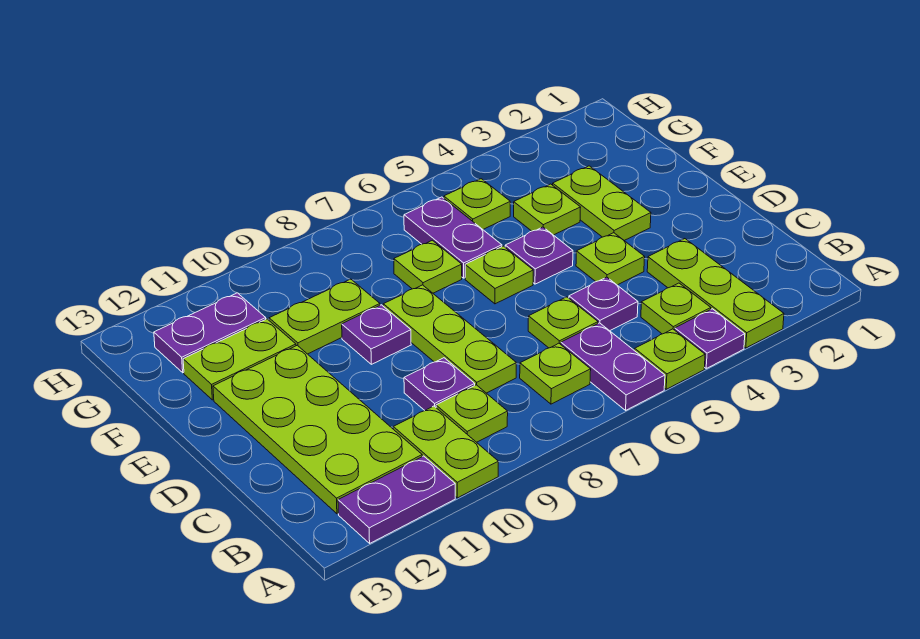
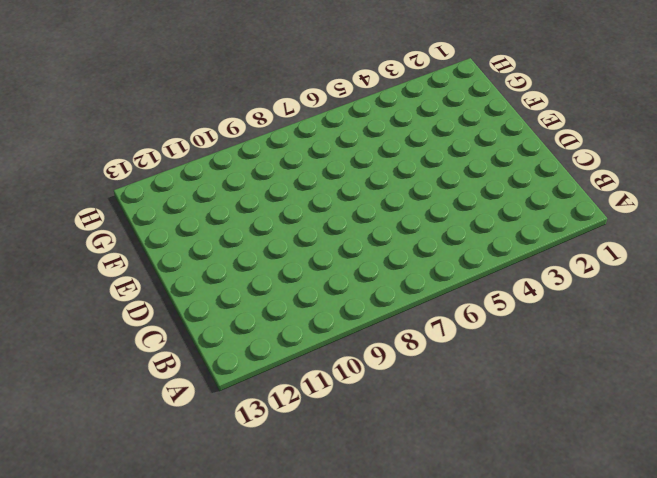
none -> lime plate A3:C3 level 1
none -> purple plate A4 level 1
none -> lime plate A5 level 1

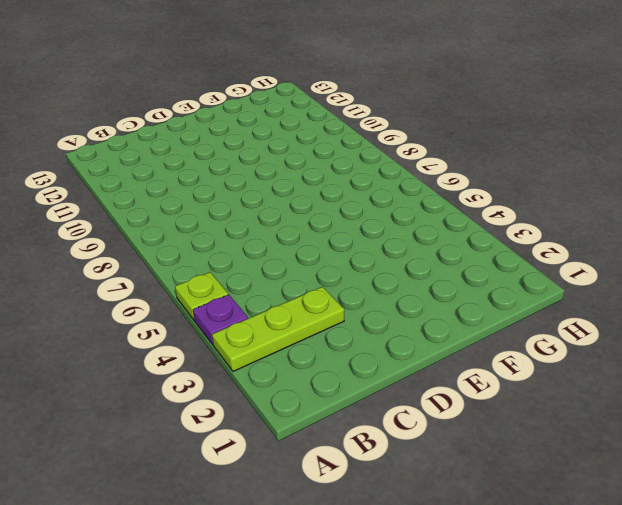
none -> purple plate A6:B6 level 1
none -> lime plate A10:B10 level 1
none -> purple plate A11:A12 level 1

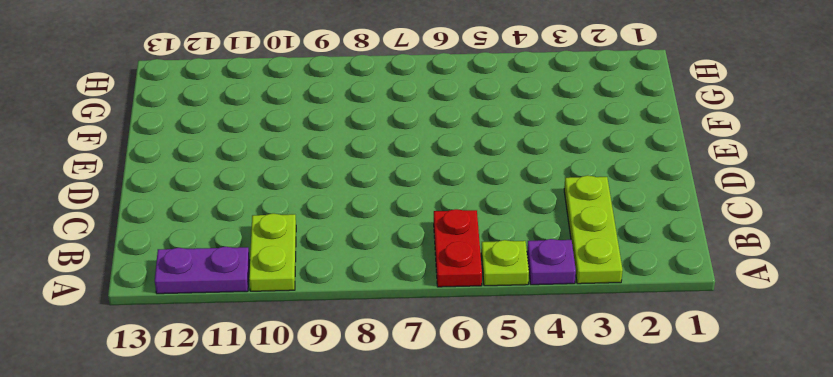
red plate A6:B6 level 1 -> purple plate A6:B6 level 1
none -> lime plate B4 level 1
none -> lime plate B7 level 1
none -> lime plate B9 level 1

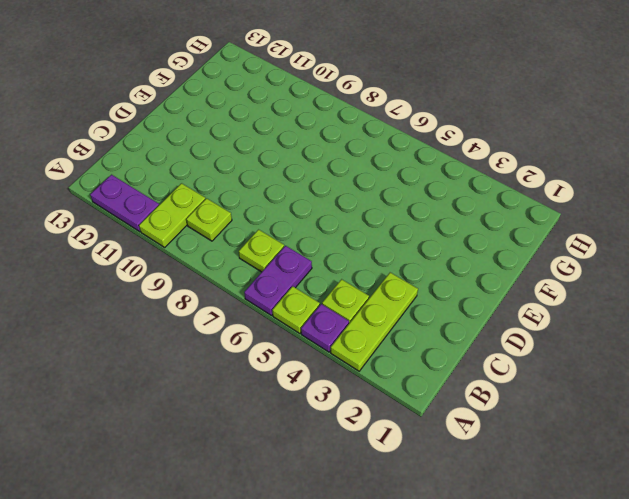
none -> lime plate B11:E12 level 1
none -> purple plate C5 level 1
none -> lime plate C6 level 1

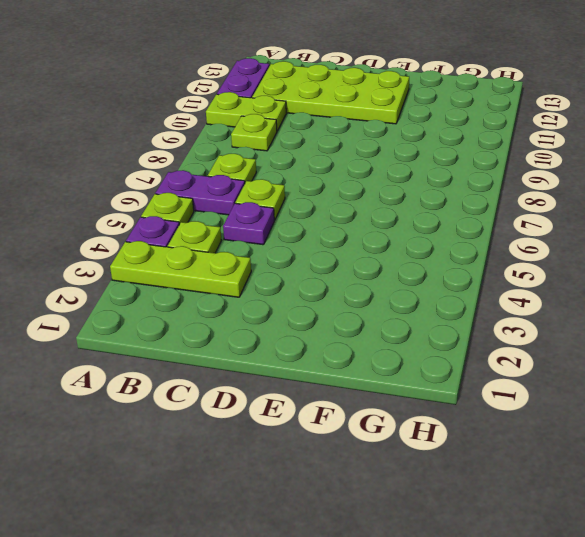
none -> lime plate C8:E8 level 1
none -> purple plate C9 level 1
none -> lime plate D4 level 1

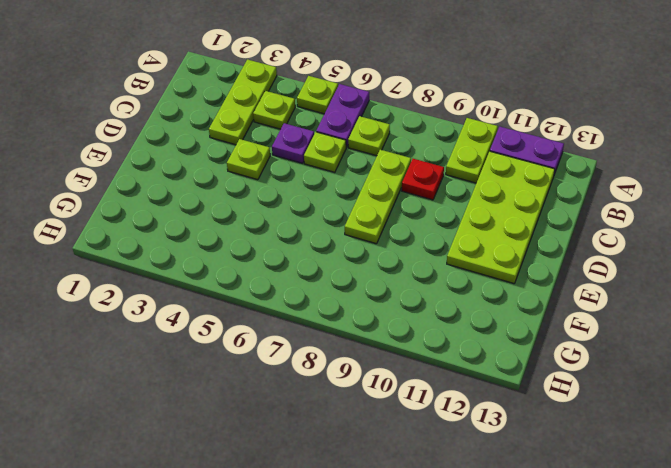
red plate C9 level 1 -> purple plate C9 level 1
none -> purple plate A4 level 1
none -> lime plate B9 level 1
none -> lime plate E3:F3 level 1

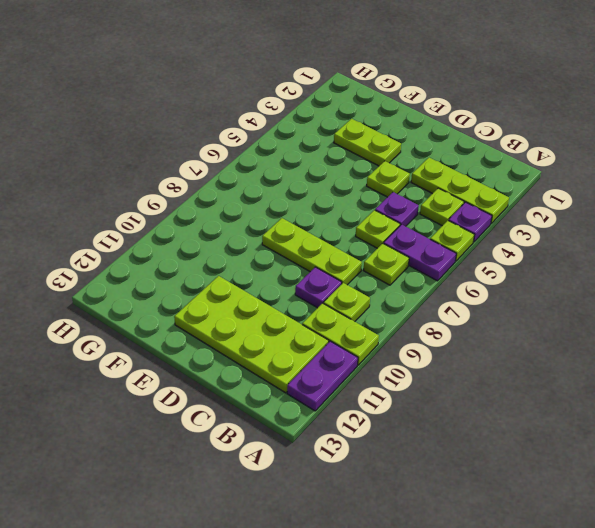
none -> purple plate E5 level 1
none -> lime plate E6 level 1
none -> purple plate E9 level 1

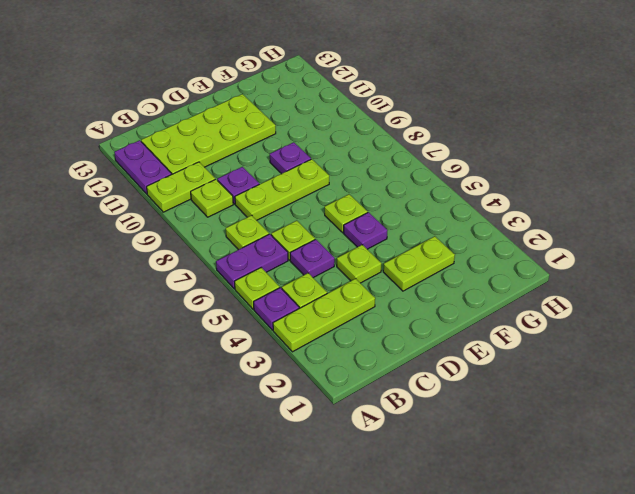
none -> lime plate F4 level 1
none -> purple plate F6:G6 level 1
none -> lime plate F7 level 1

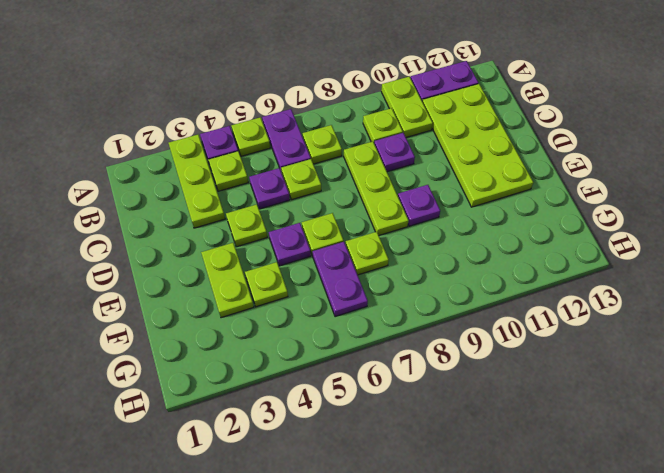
none -> lime plate F9:F10 level 1
none -> lime plate F11:F12 level 1
none -> lime plate G5 level 1

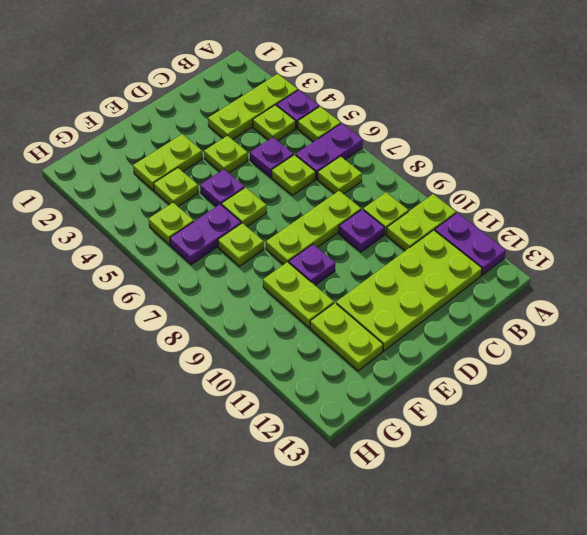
none -> purple plate G11:G12 level 1

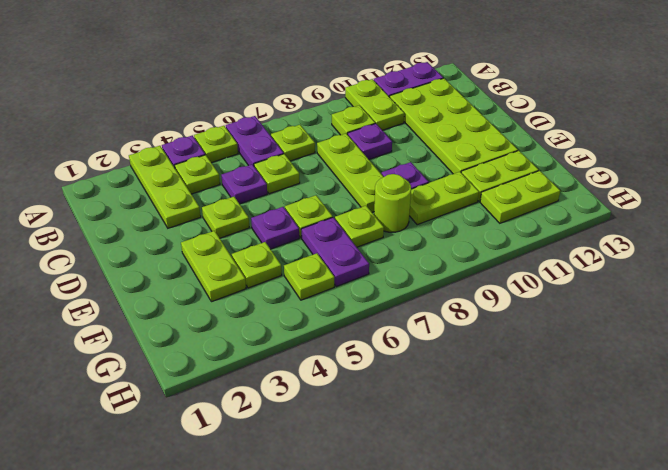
lime round brick F8 level 1 -> none
lime plate G11:G12 level 1 -> purple plate G11:G12 level 1

